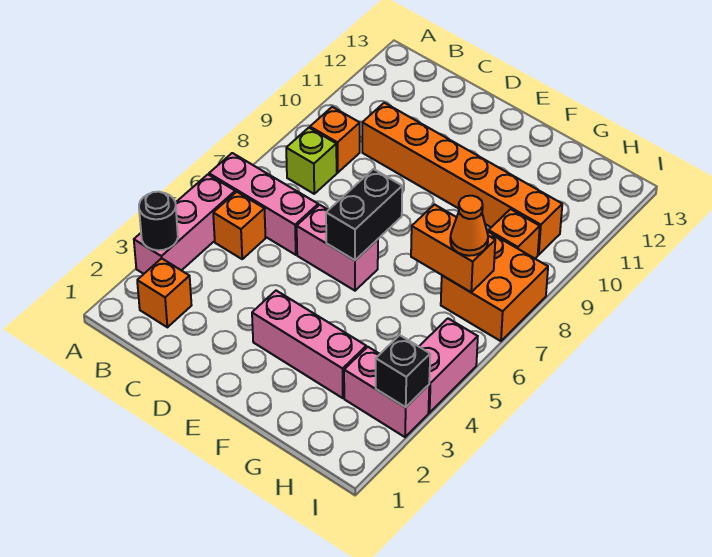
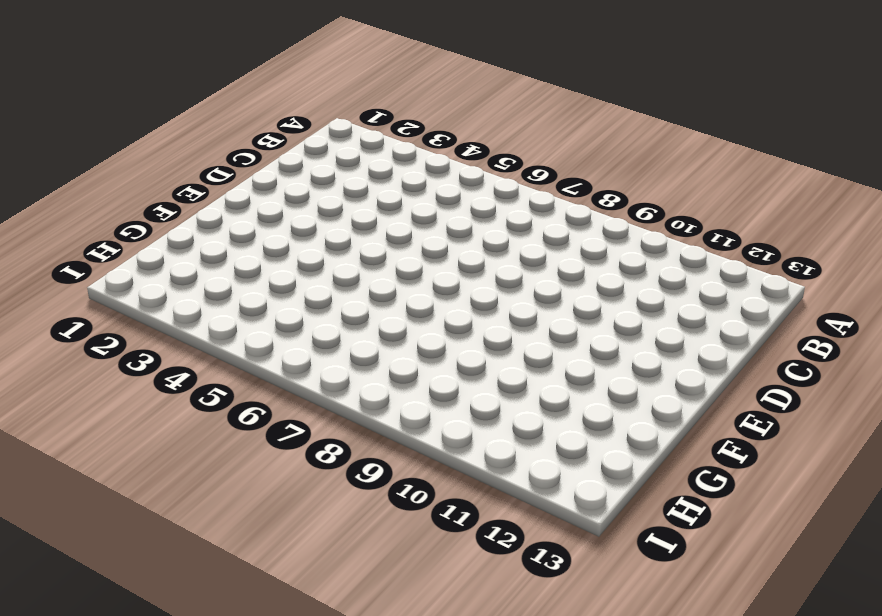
none -> pink brick A3:A5 level 1
none -> pink brick A6:C6 level 1
none -> orange brick B2 level 1

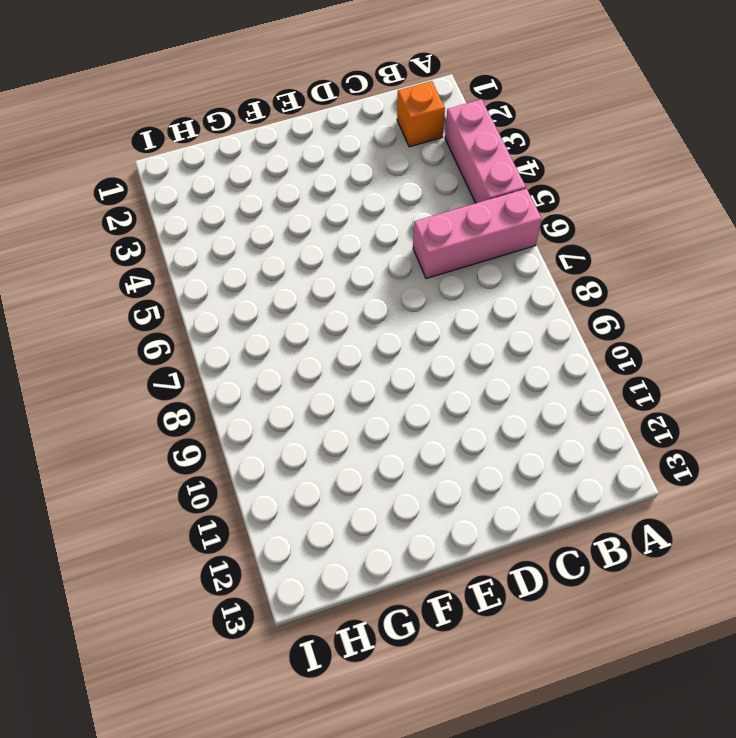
none -> orange brick B5 level 1
none -> lime brick B8 level 1
none -> orange brick B9 level 1

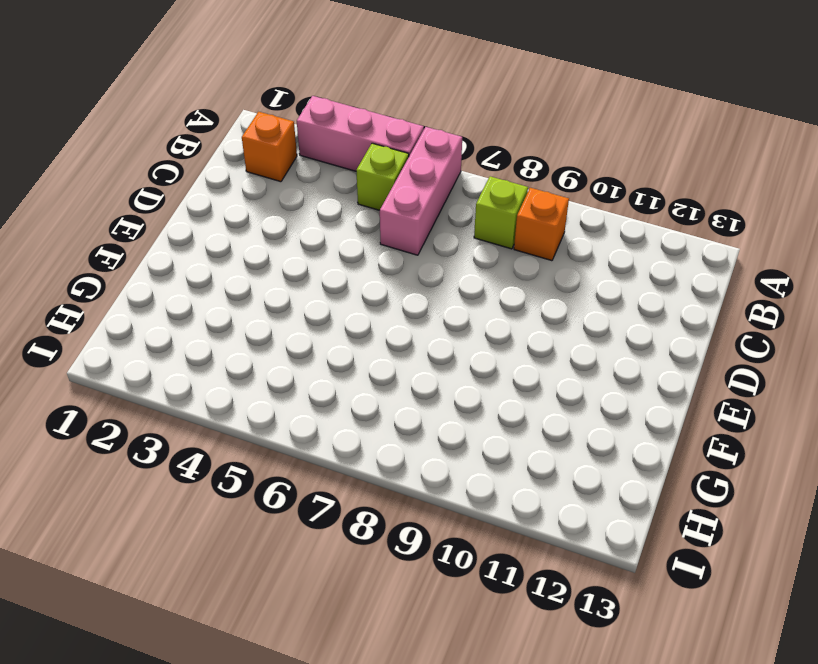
lime brick B5 level 1 -> orange brick B5 level 1
none -> orange brick C10:H10 level 1
none -> pink brick D6:E6 level 1
none -> pink brick E3:G3 level 1

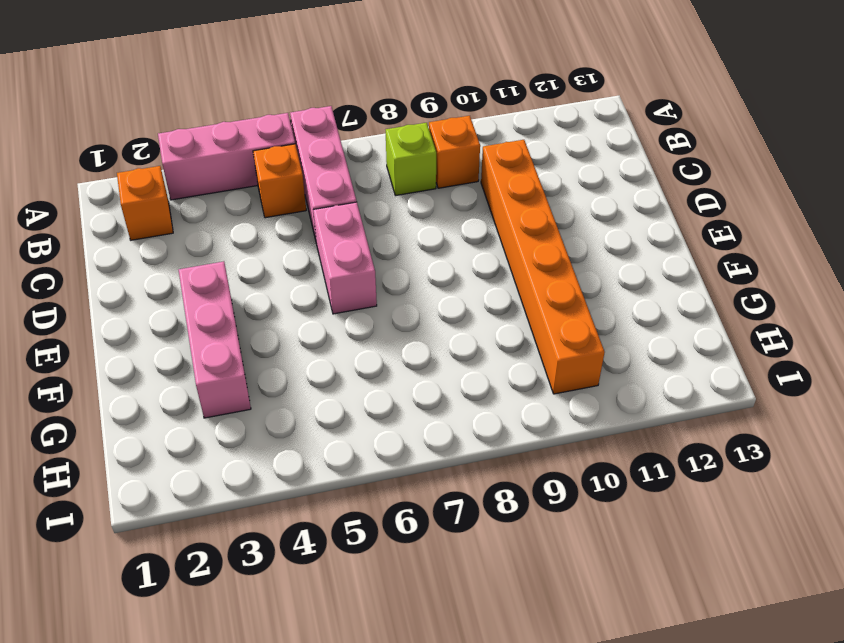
none -> pink brick H3:I3 level 1
none -> orange brick H7:I8 level 1
none -> orange brick H9 level 1

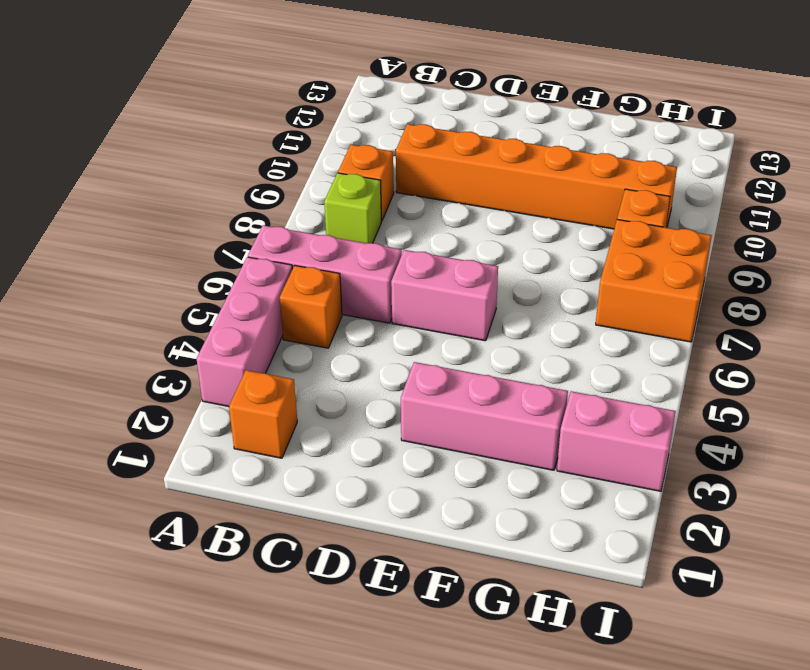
none -> pink brick I4:I5 level 1
none -> black round brick A3 level 2
none -> black brick E6:E7 level 2

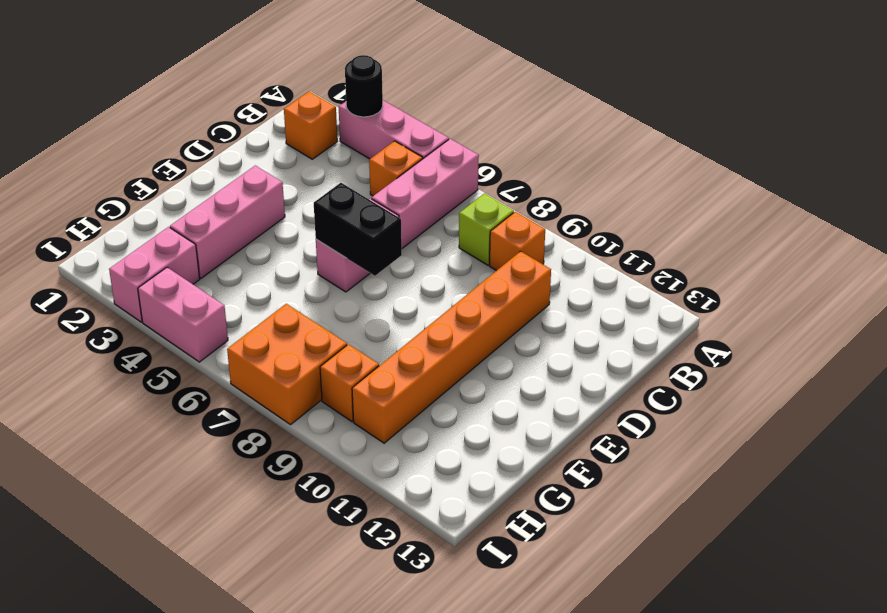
none -> orange brick G7:H7 level 2
none -> black brick I3 level 2
none -> orange cone H7 level 3

